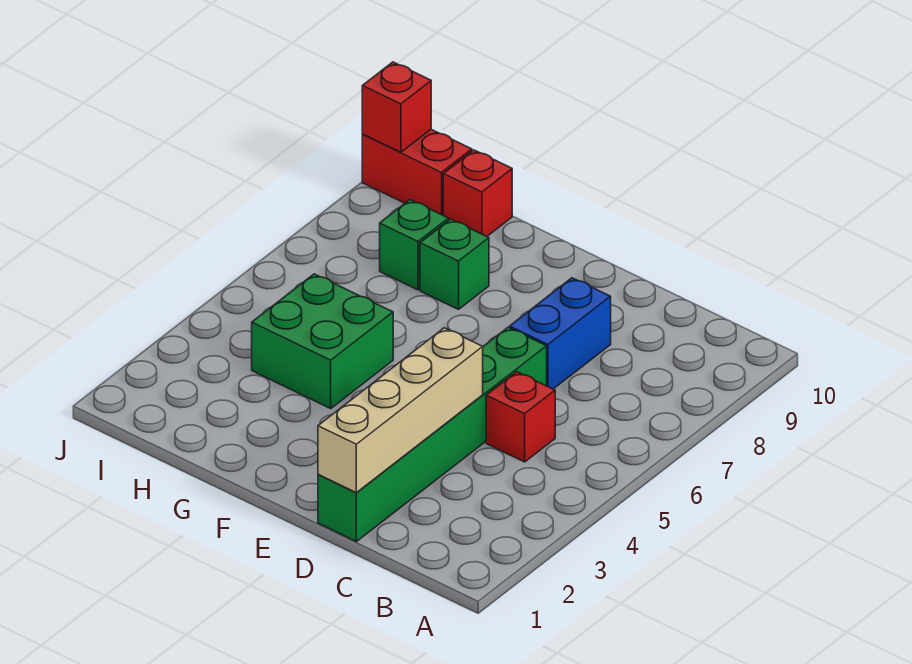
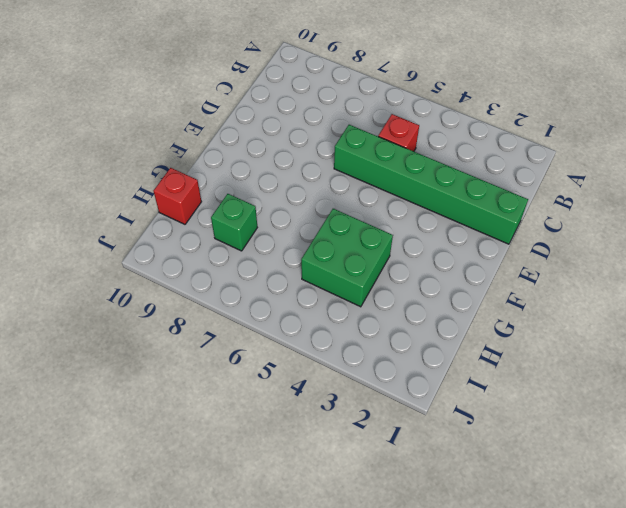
none -> blue brick D7:D8 level 1
none -> green brick G8 level 1

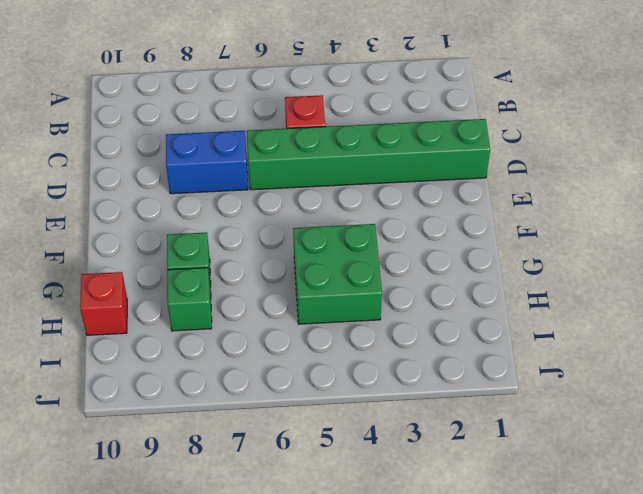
none -> red brick I10:J10 level 1
none -> tan brick D1:D4 level 2

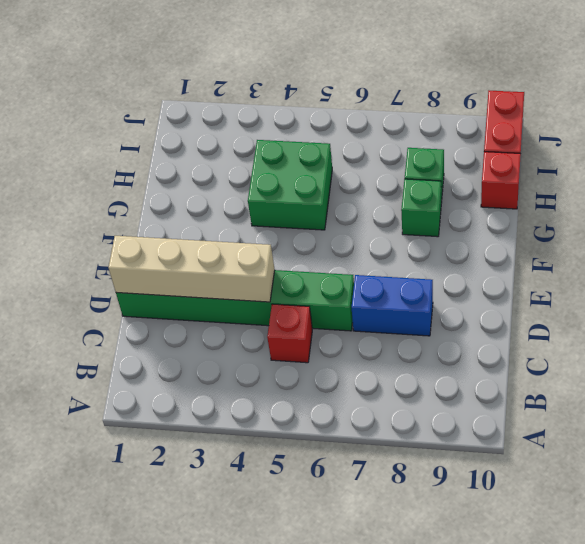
none -> red brick J10 level 2

